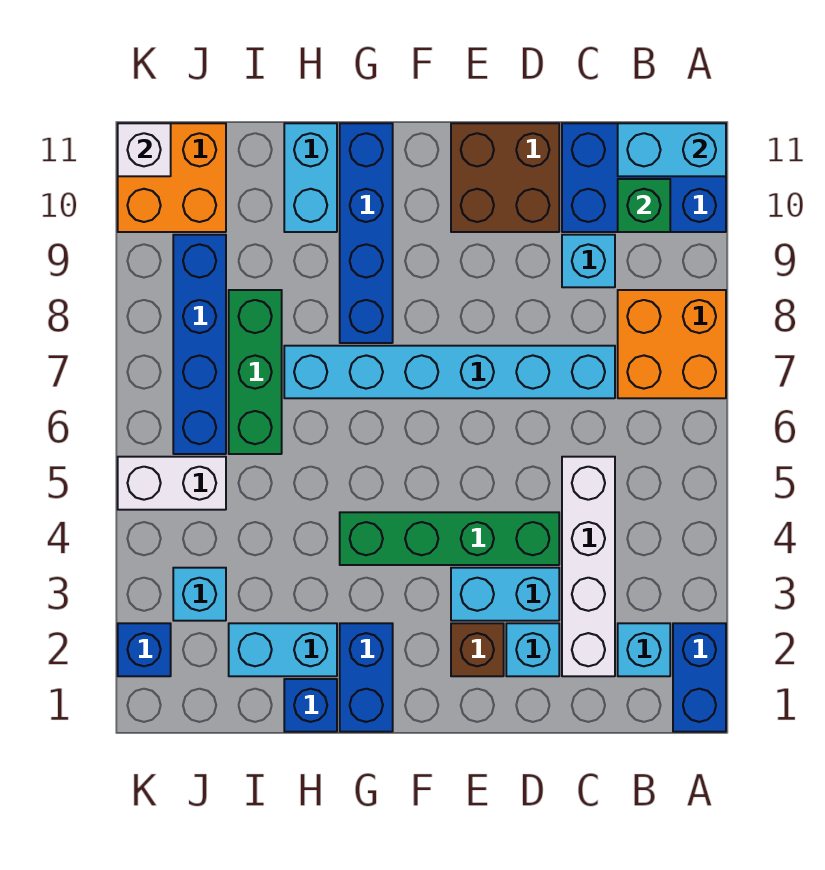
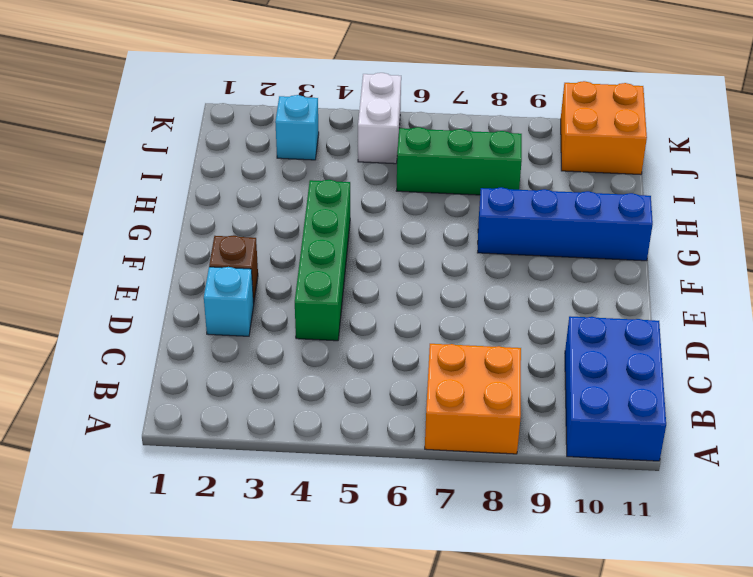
none -> blue brick A1:A2 level 1
none -> cyan brick B2 level 1
none -> white brick C2:C5 level 1

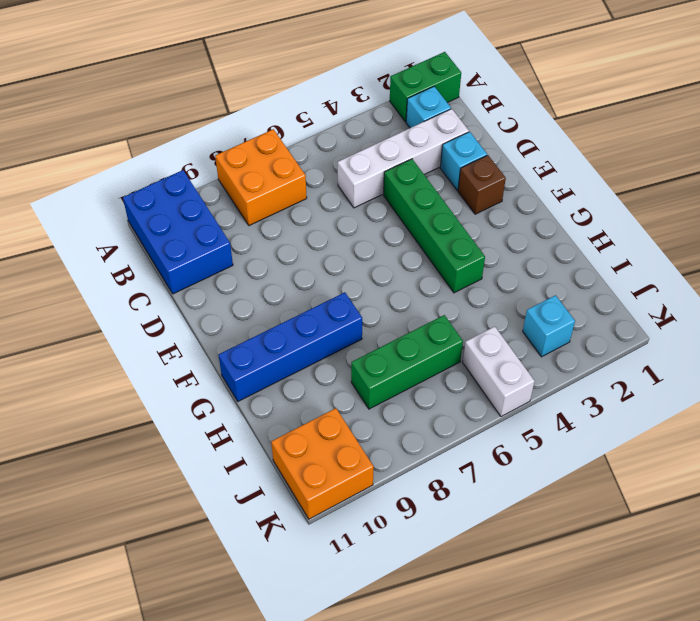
green brick A1:A2 level 1 -> blue brick A1:A2 level 1
none -> cyan brick C7:H7 level 1
none -> cyan brick C9 level 1
none -> cyan brick D3:E3 level 1

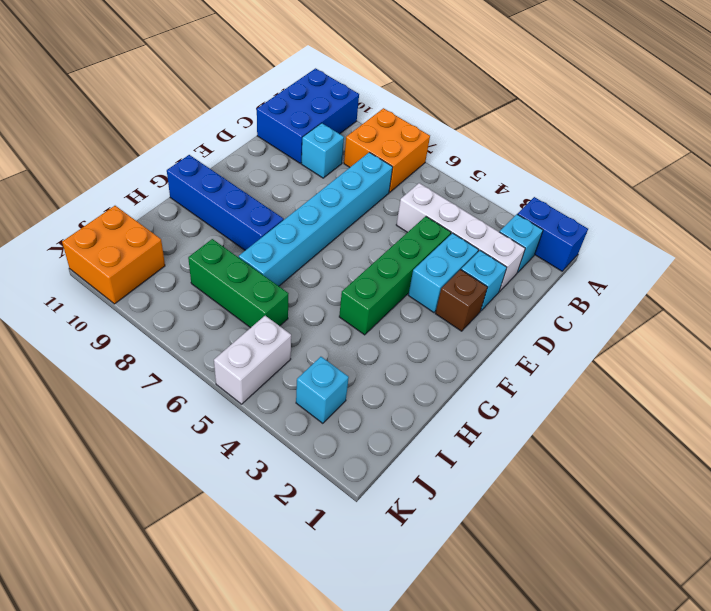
none -> brown brick D10:E11 level 1
none -> blue brick G1:G2 level 1
none -> blue brick H1 level 1

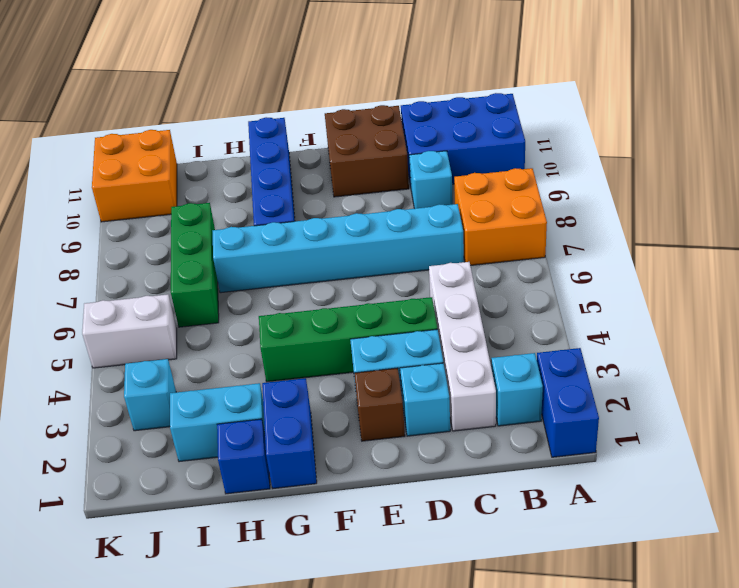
none -> cyan brick H10:H11 level 1
none -> blue brick J6:J9 level 1
none -> blue brick K2 level 1

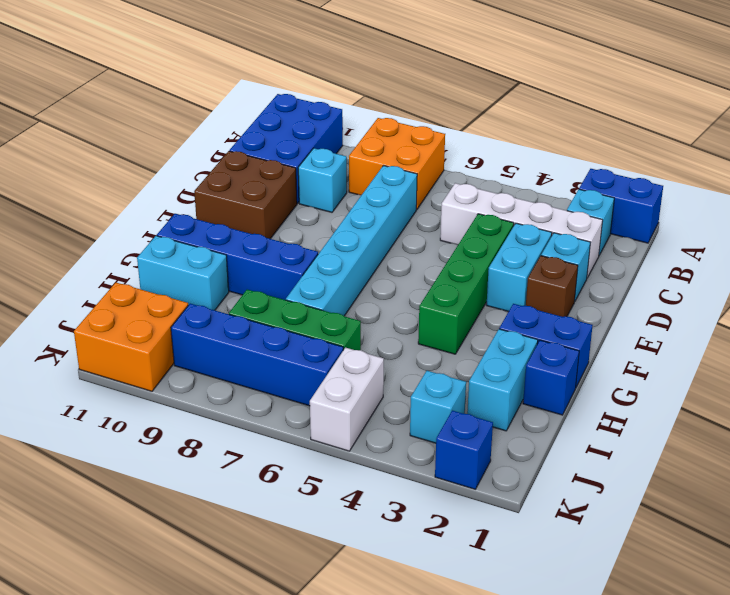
none -> cyan brick A11:B11 level 2
none -> green brick B10 level 2
none -> white brick K11 level 2

